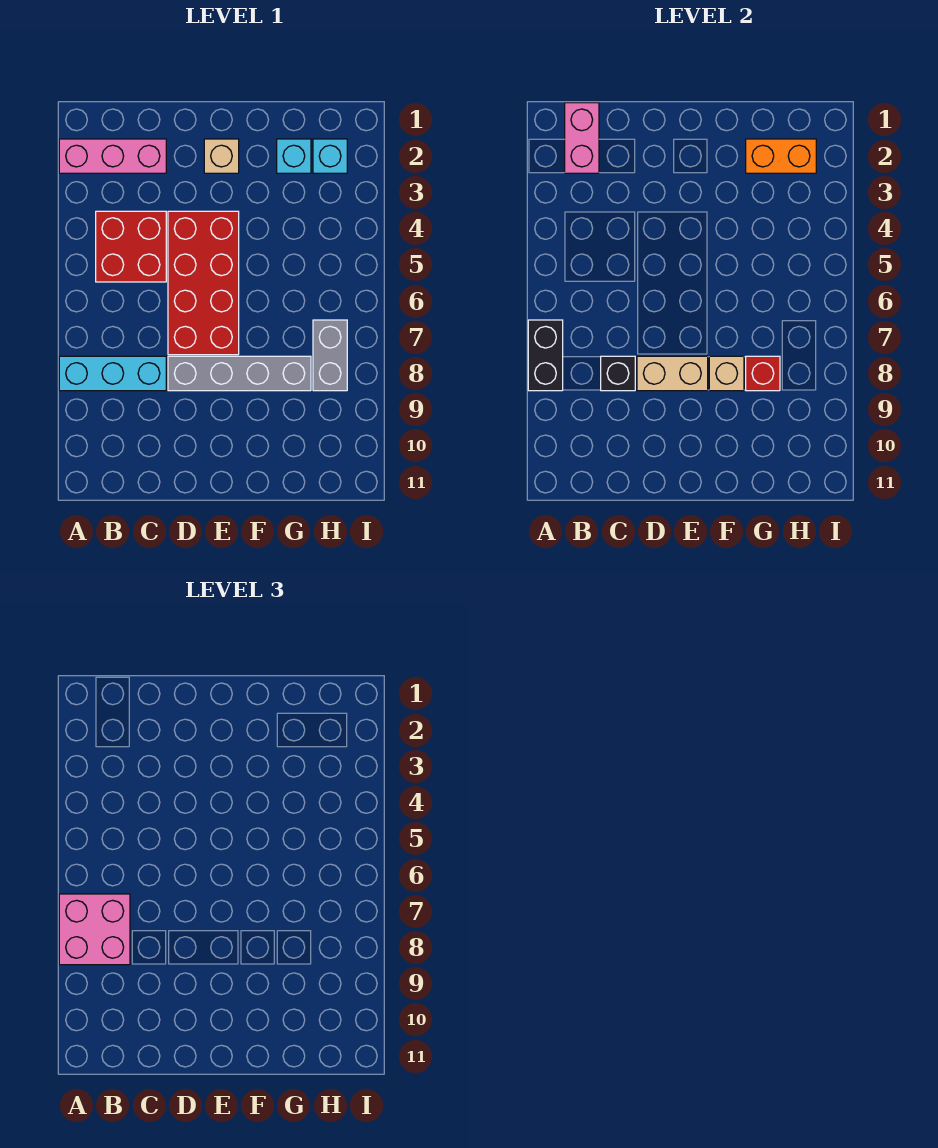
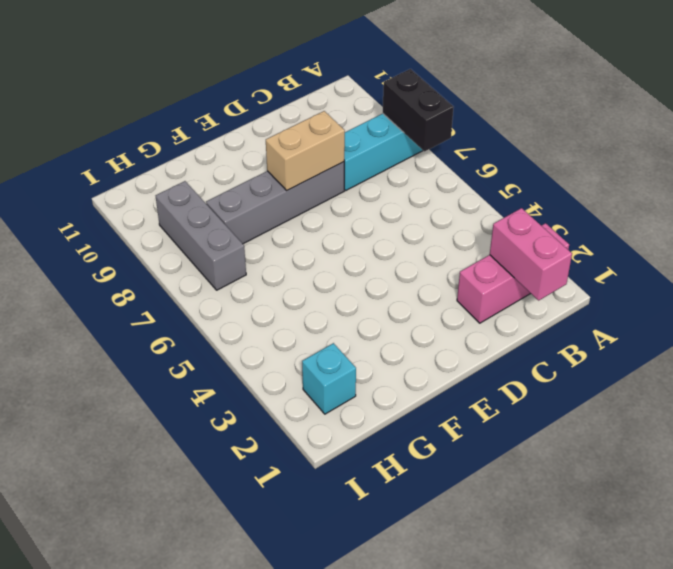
grey brick H7:H9 level 1 -> grey brick H7:H8 level 1
none -> red brick B4:C5 level 1
none -> red brick D4:E7 level 1
none -> tan brick E2 level 1

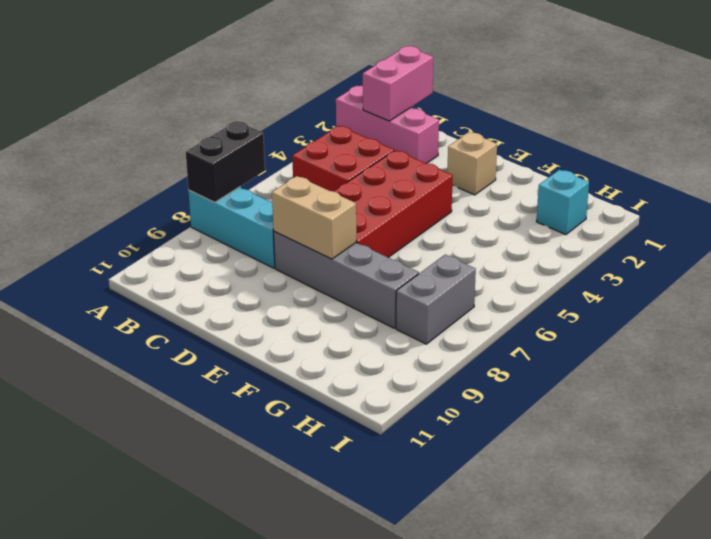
none -> cyan brick G2 level 1
none -> black brick C8 level 2
none -> tan brick F8 level 2

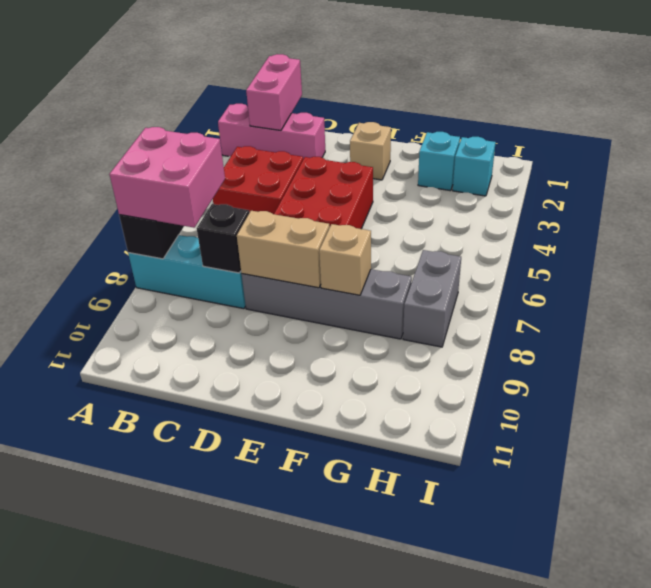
none -> orange brick G2:H2 level 2
none -> red brick G8 level 2

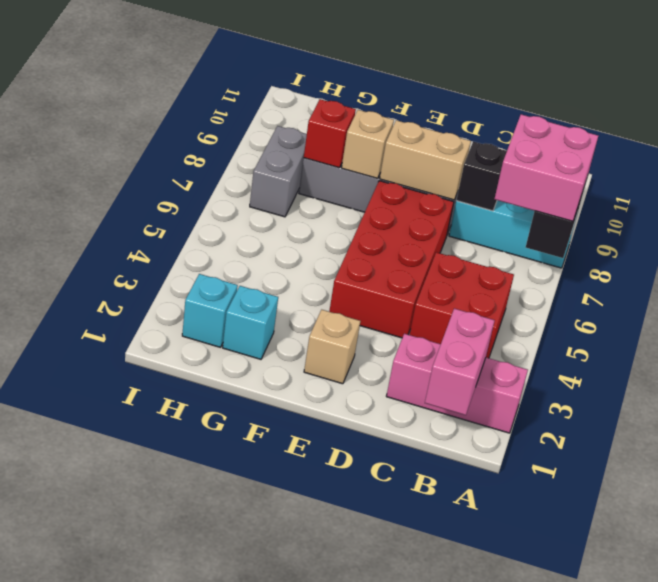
none -> orange brick G2:H2 level 2

